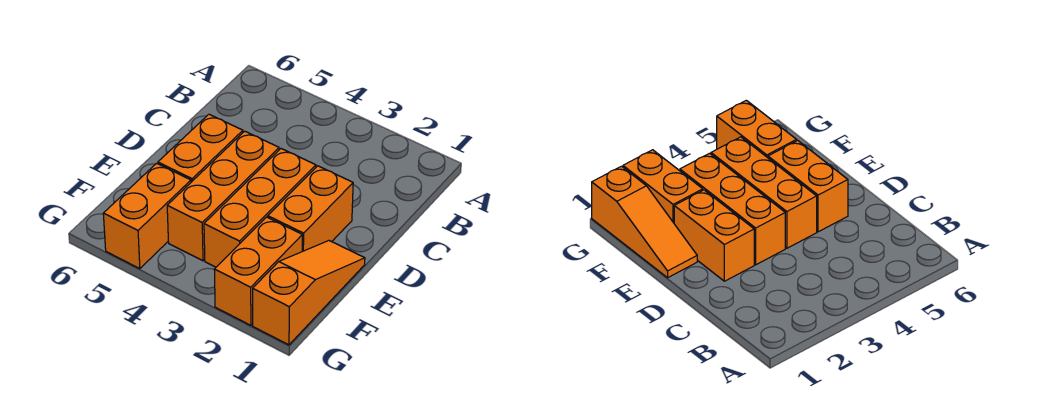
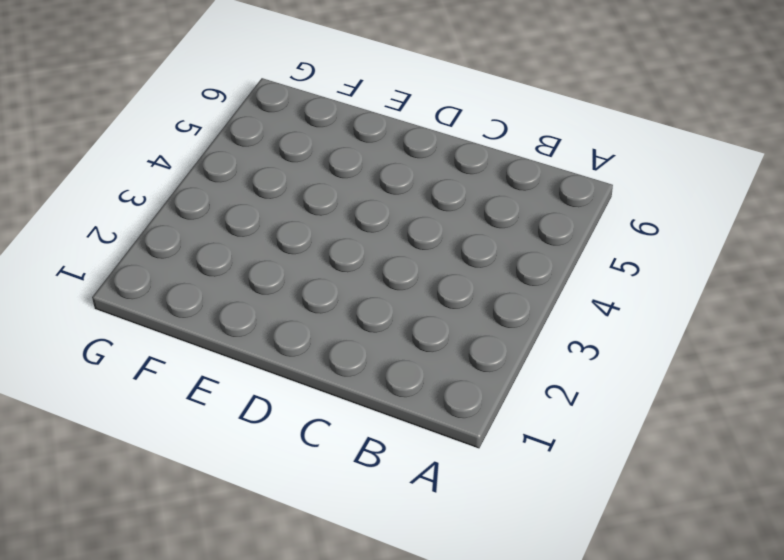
none -> orange brick D2:E2 level 1
none -> orange brick D3:F3 level 1

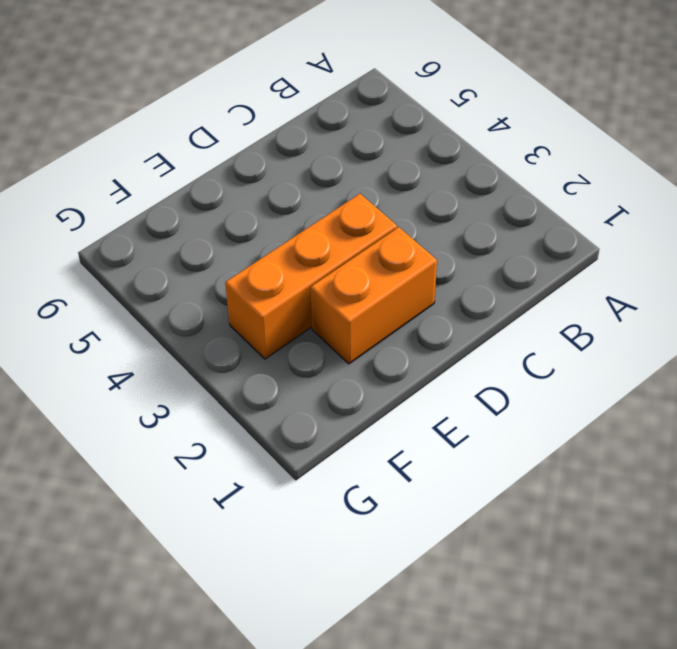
none -> orange brick D4:F4 level 1
none -> orange brick D5:E5 level 1

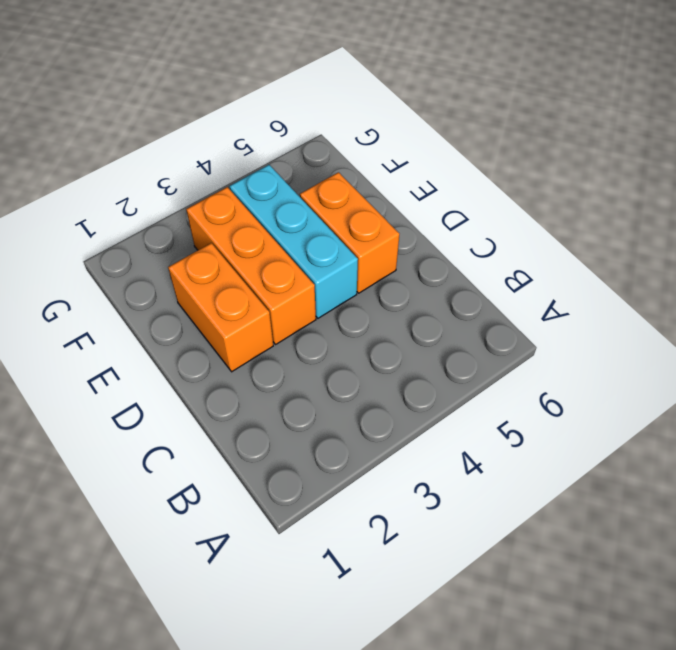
cyan brick D4:F4 level 1 -> orange brick D4:F4 level 1
none -> orange slope E1:G1 level 1 top G
none -> orange brick F2:G2 level 1

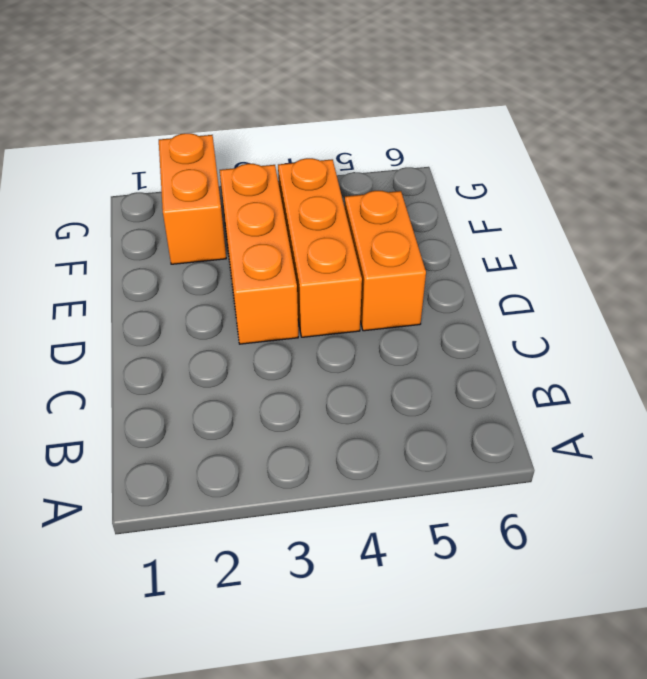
none -> orange brick D2:E2 level 1
none -> orange slope E1:G1 level 1 top G

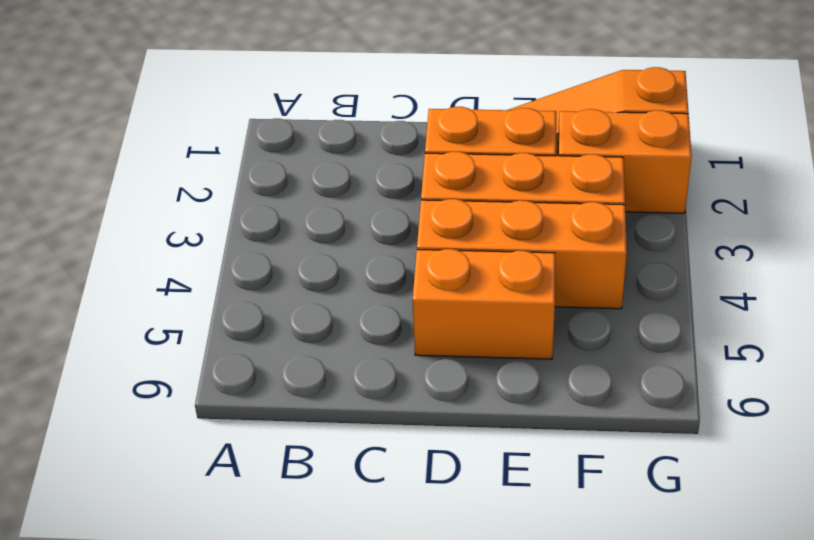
none -> orange brick F5:G5 level 1

